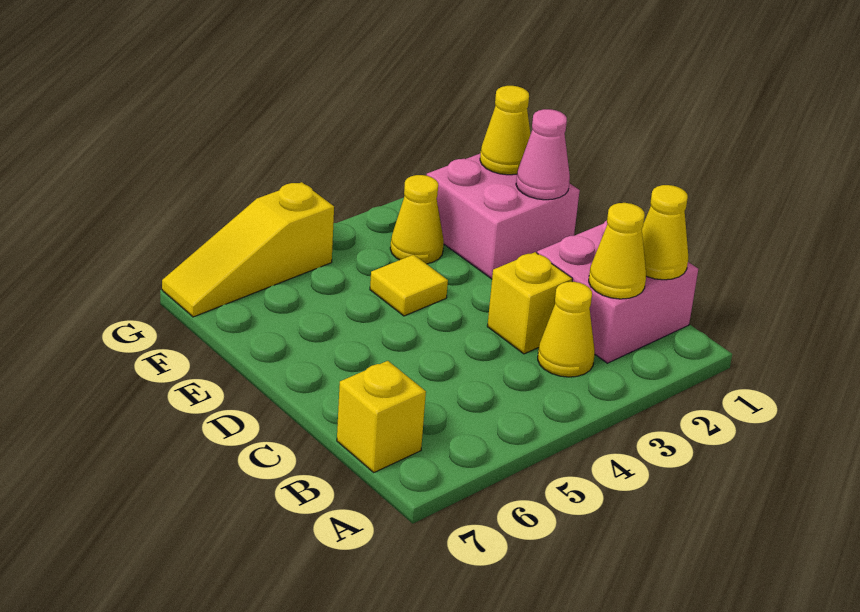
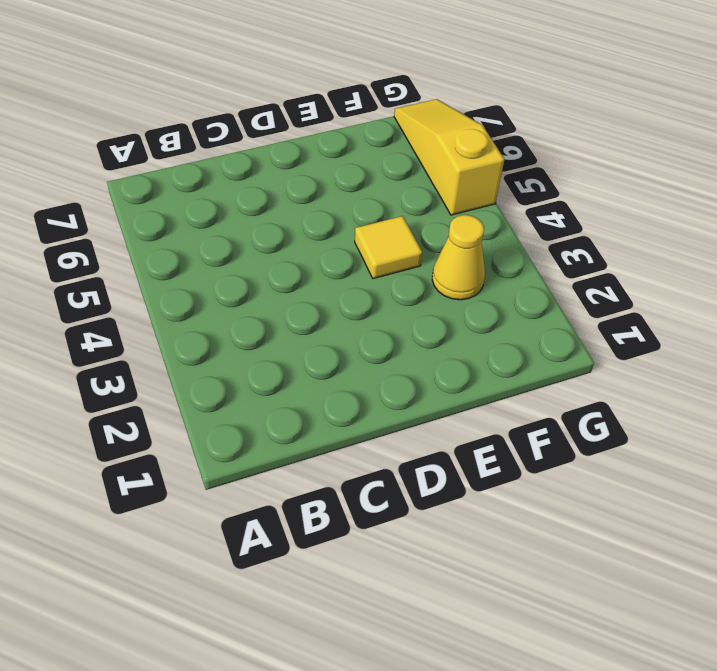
none -> pink brick B1:C2 level 1
none -> yellow cone B3 level 1
none -> yellow brick B7 level 1

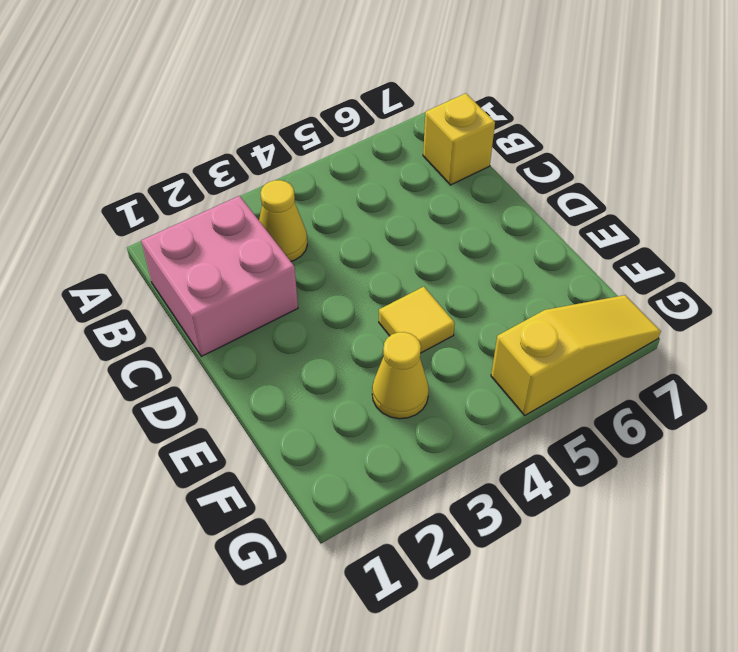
none -> yellow brick C3 level 1
none -> pink brick E1:F2 level 1
none -> yellow cone B1 level 2

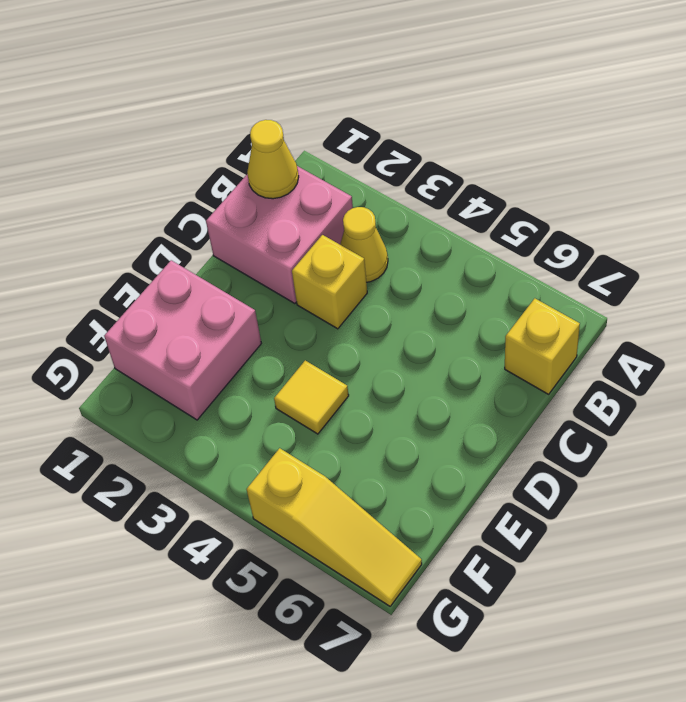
none -> yellow cone F3 level 1
none -> yellow cone B2 level 2
none -> pink cone E1 level 2

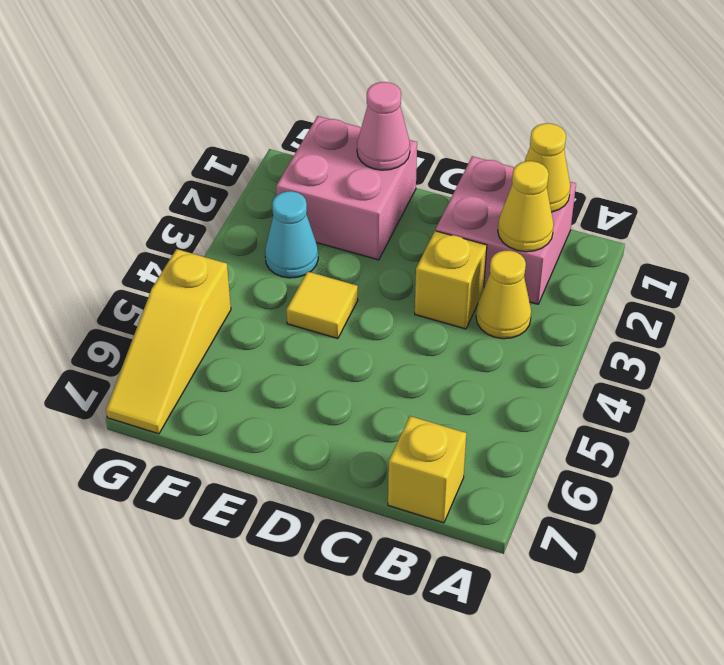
cyan cone F3 level 1 -> yellow cone F3 level 1
none -> yellow cone F1 level 2

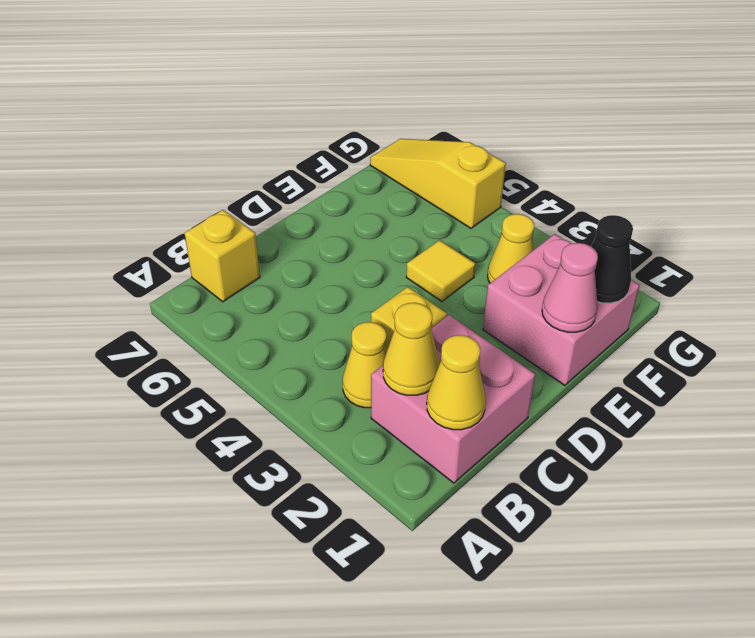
black cone F1 level 2 -> yellow cone F1 level 2

